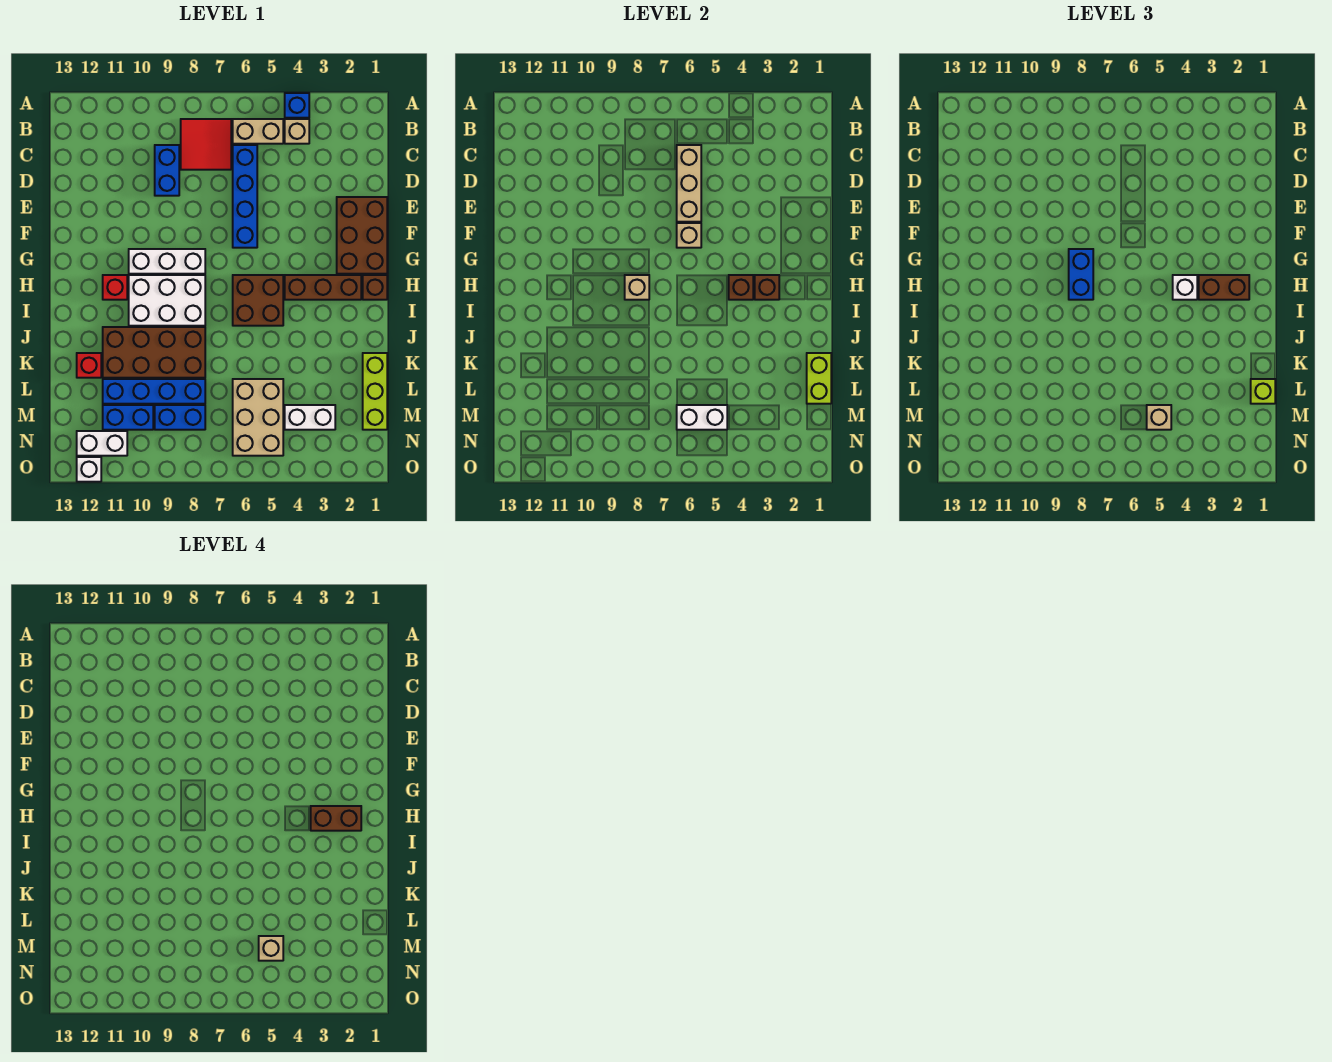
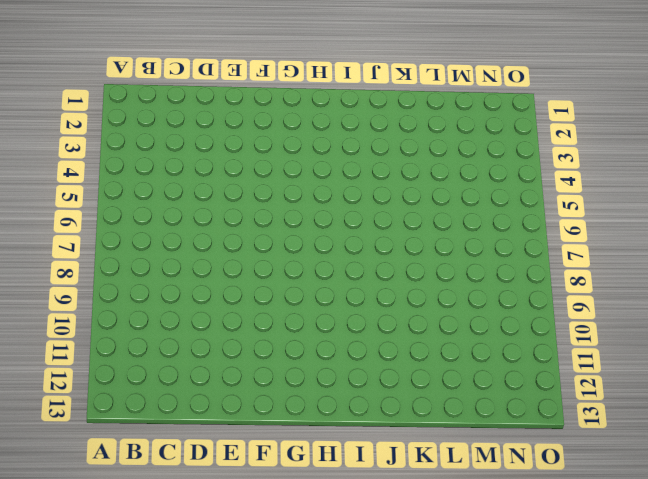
none -> blue brick A4 level 1
none -> tan brick B4 level 1
none -> tan brick B5:B6 level 1
none -> red tile B7:C8 level 1

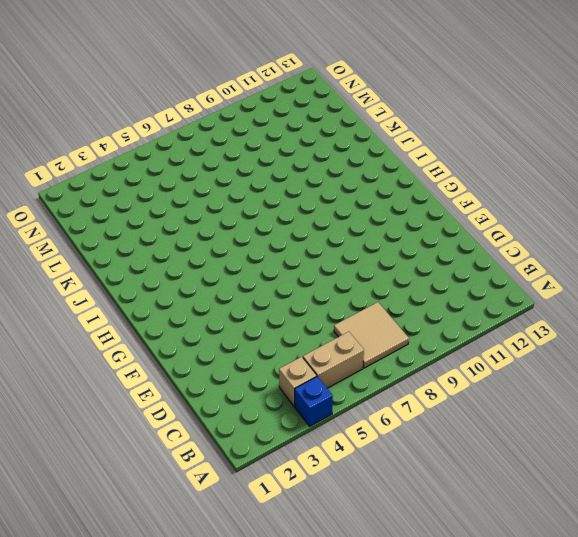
tan tile B7:C8 level 1 -> red tile B7:C8 level 1
none -> blue brick C6:F6 level 1
none -> blue brick C9:D9 level 1
none -> brown brick E1:G2 level 1
none -> white brick G8:G10 level 1

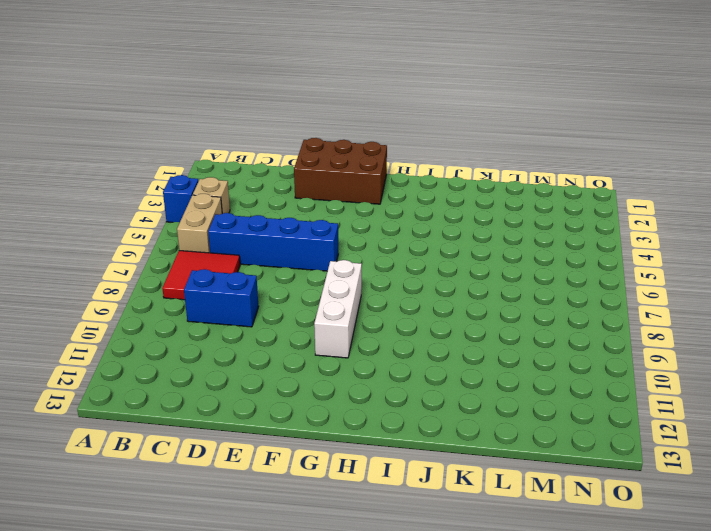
none -> brown brick H1 level 1
none -> brown brick H2:H4 level 1
none -> brown brick H5:I6 level 1
none -> white brick H8:I10 level 1

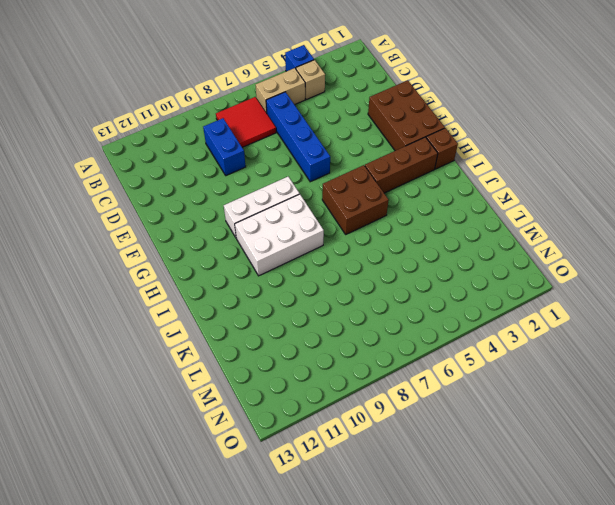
none -> red brick H11 level 1
none -> brown brick J8:K11 level 1
none -> lime brick K1:M1 level 1
none -> red brick K12 level 1

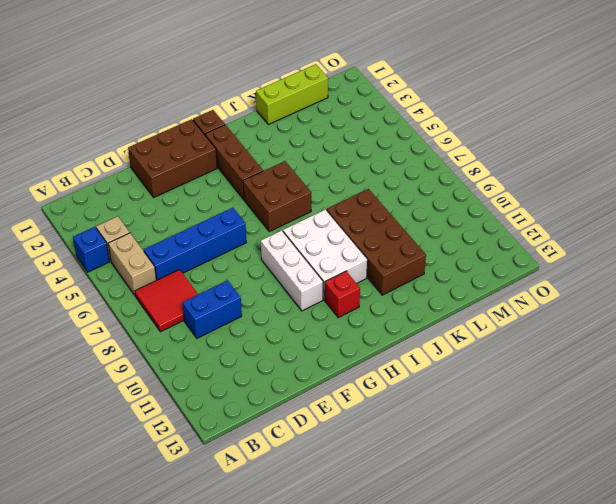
none -> red brick K12 level 1
none -> tan brick L5:N6 level 1
none -> blue brick L8:L11 level 1
none -> white brick M3:M4 level 1

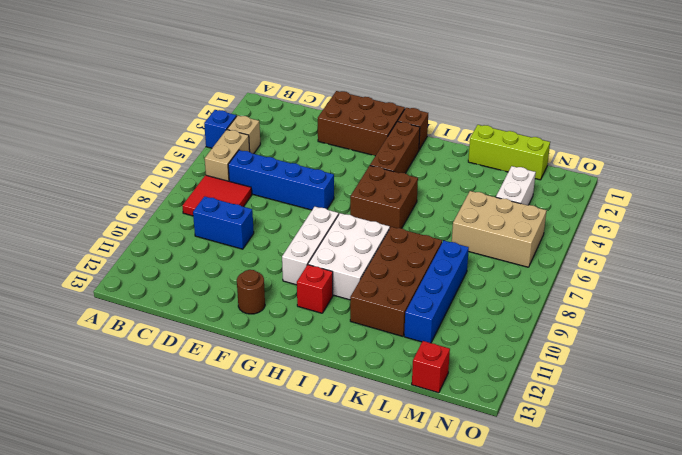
brown round brick F12 level 1 -> none
red brick M13 level 1 -> red brick K12 level 1
none -> blue brick M8:M9 level 1
none -> blue brick M10:M11 level 1
none -> white brick N11:N12 level 1
none -> white brick O12 level 1

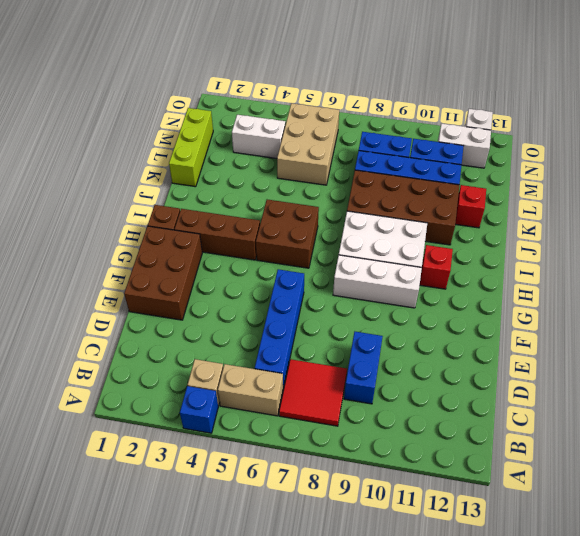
none -> tan brick C6:E6 level 2
none -> tan brick F6 level 2
none -> brown brick H3 level 2
none -> brown brick H4 level 2

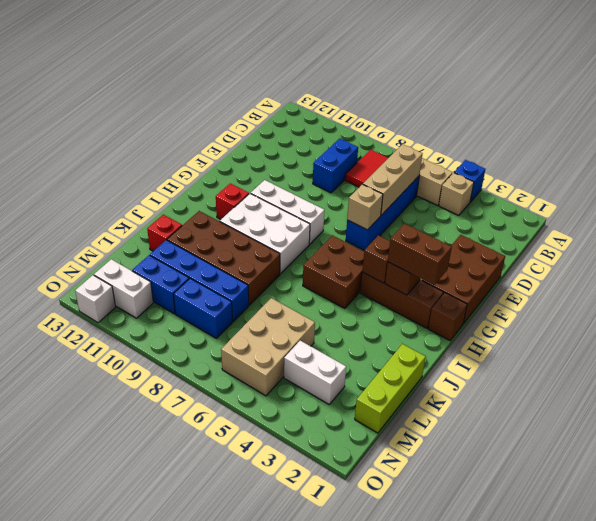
none -> tan brick H8 level 2
none -> lime brick K1:L1 level 2
none -> white brick M5:M6 level 2
none -> blue brick G8:H8 level 3

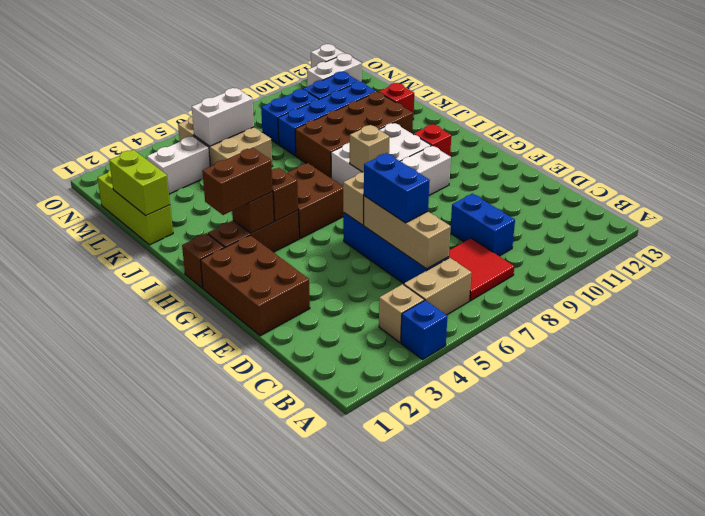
blue brick D6:E6 level 3 -> blue brick G8:H8 level 3
none -> white brick H4 level 3
none -> lime brick L1 level 3
none -> tan brick M5 level 3
none -> brown brick H2:H3 level 4

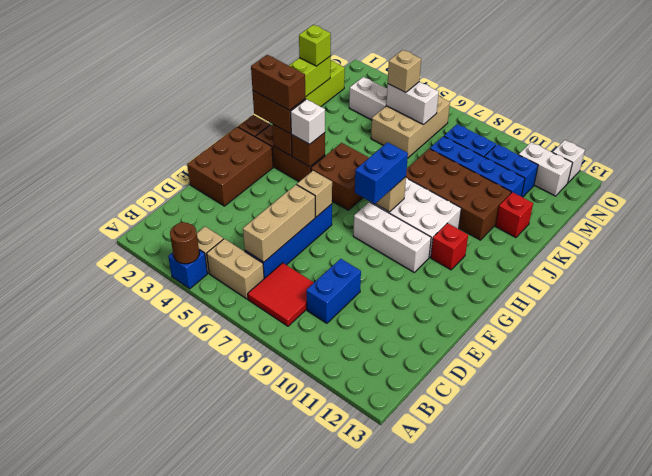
brown round brick A4 level 2 -> none
none -> tan brick M5 level 4

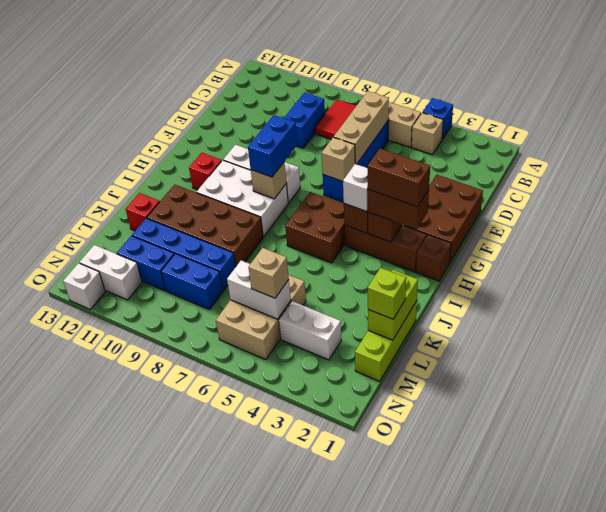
none -> tan brick M5 level 4

